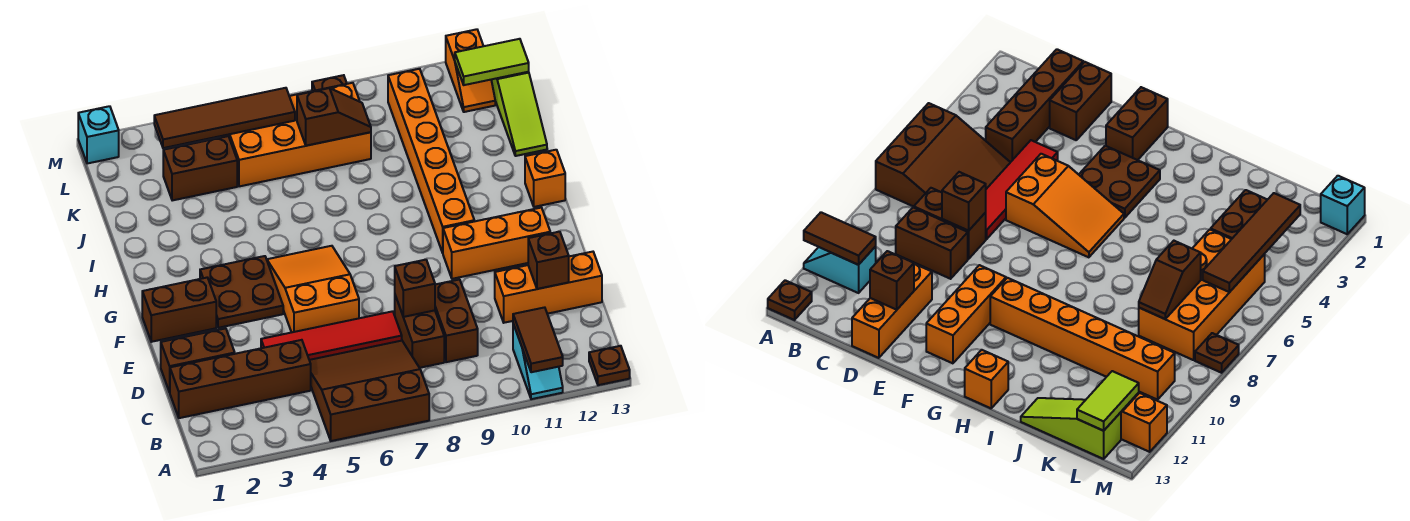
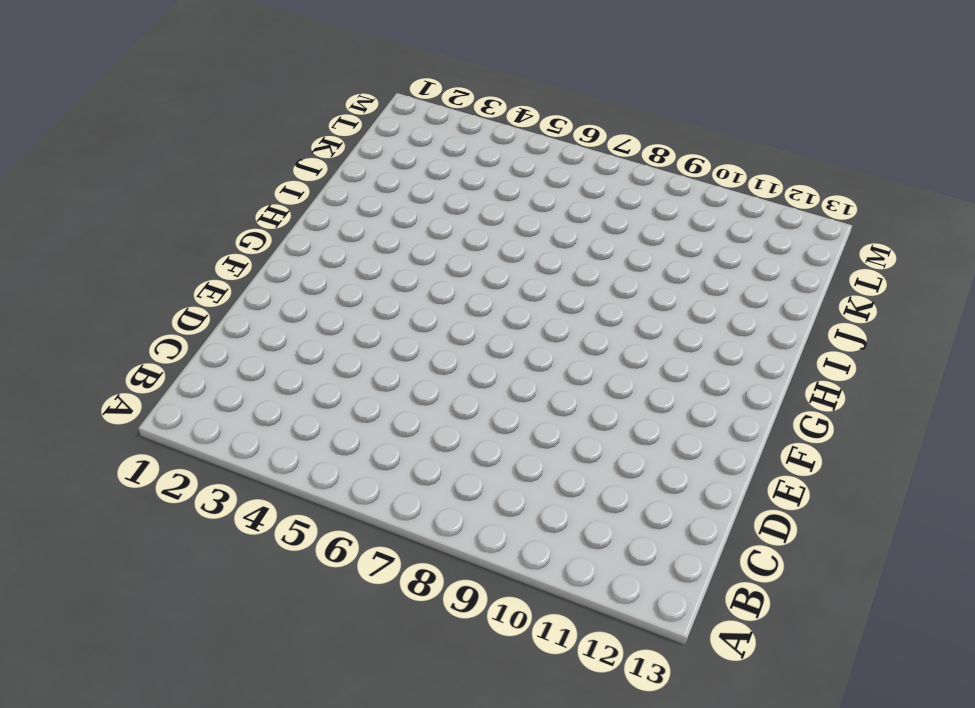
none -> brown slope A5:C7 level 1 top A
none -> cyan slope A11:B11 level 1 top B
none -> brown plate A13 level 1

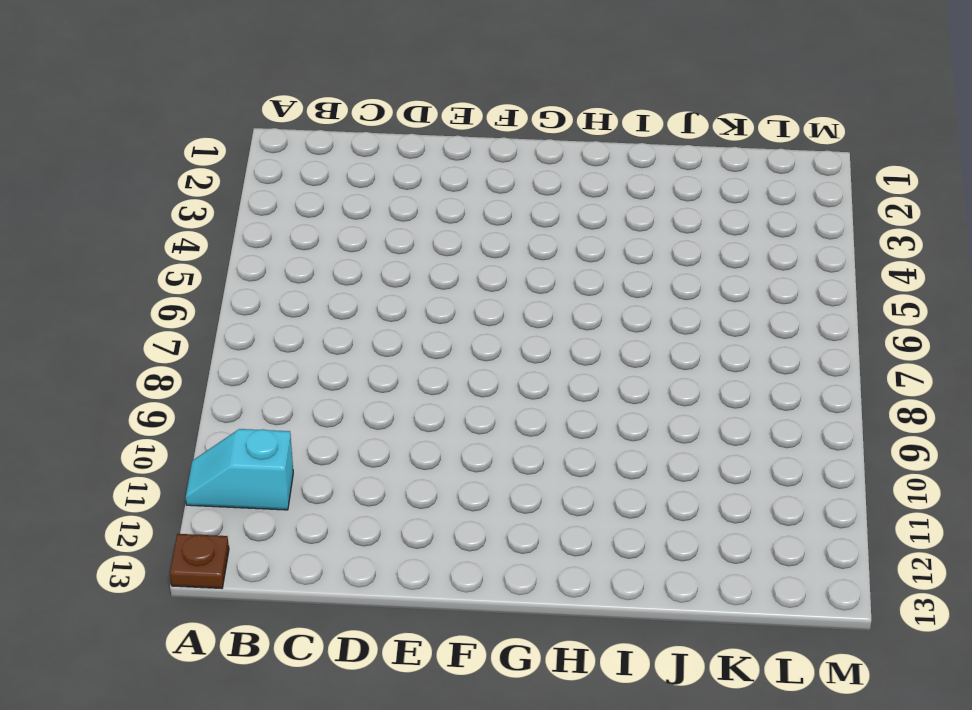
none -> brown slope A5:C7 level 1 top A
none -> brown brick C1:C4 level 1
none -> brown brick C8:D8 level 1

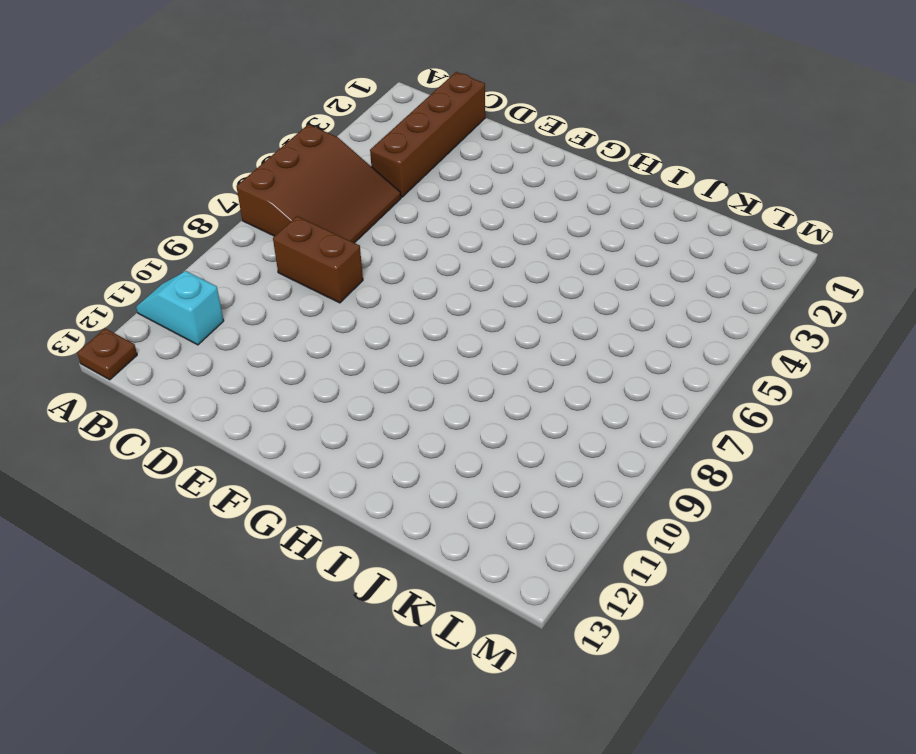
none -> brown brick C9:D9 level 1
none -> brown brick D1:D2 level 1
none -> red tile D4:D7 level 1

